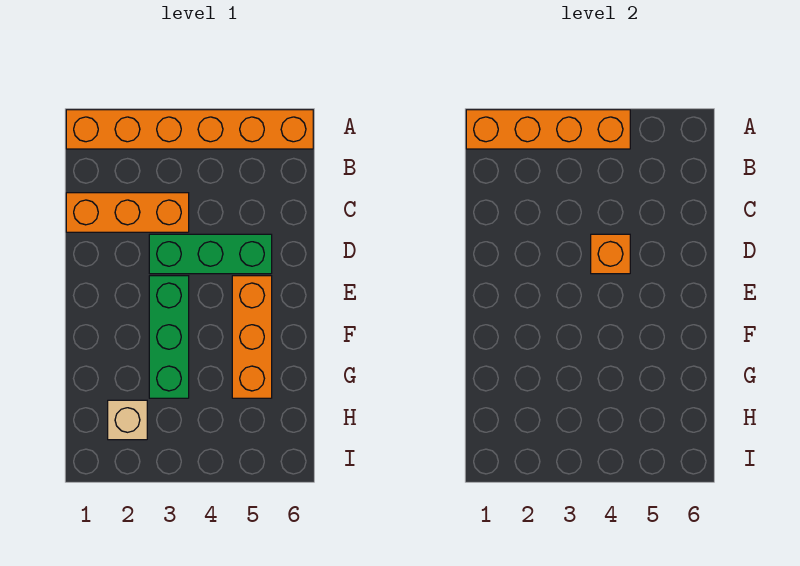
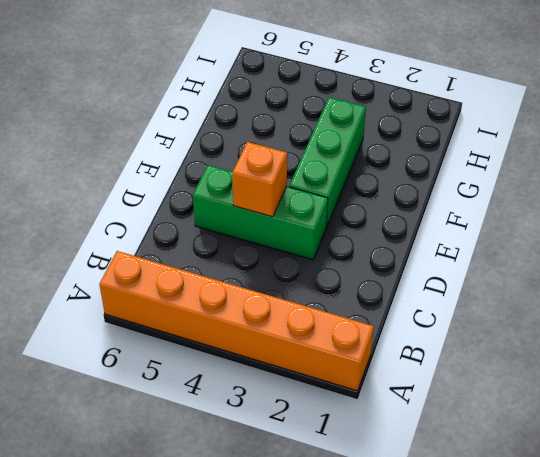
none -> orange brick C1:C3 level 1
none -> orange brick E5:G5 level 1

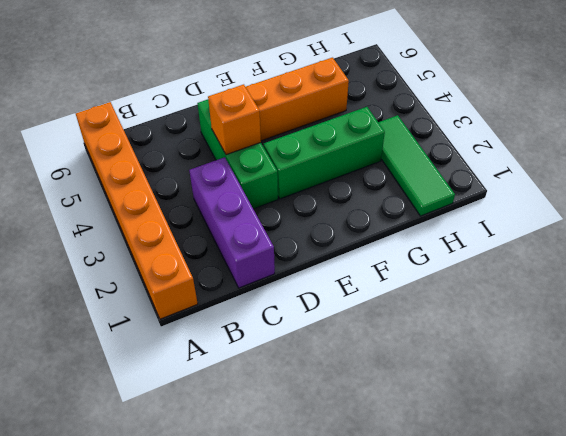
purple brick C1:C3 level 1 -> orange brick C1:C3 level 1
green tile H1:H3 level 1 -> tan brick H2 level 1
none -> orange brick A1:A4 level 2

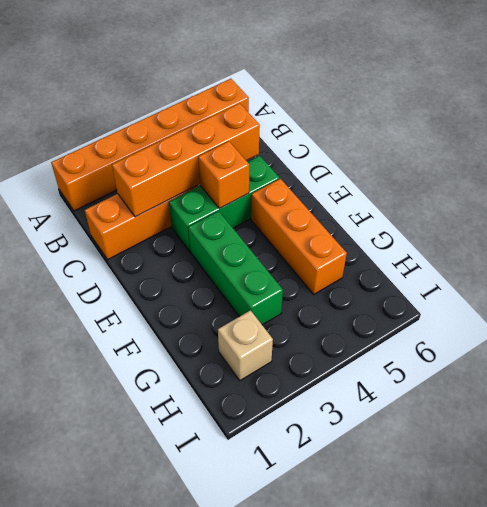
orange brick C2:C5 level 2 -> orange brick A1:A4 level 2

